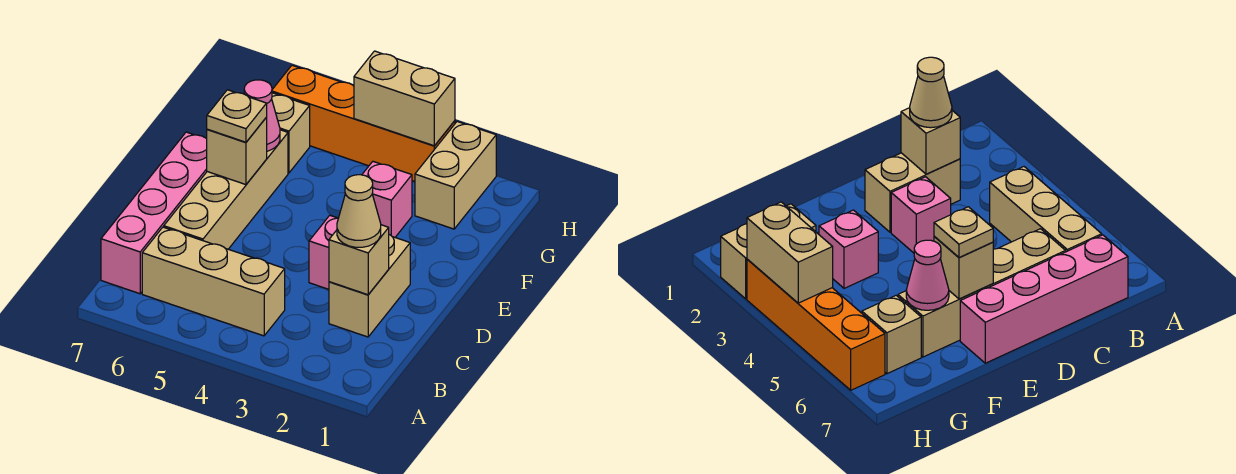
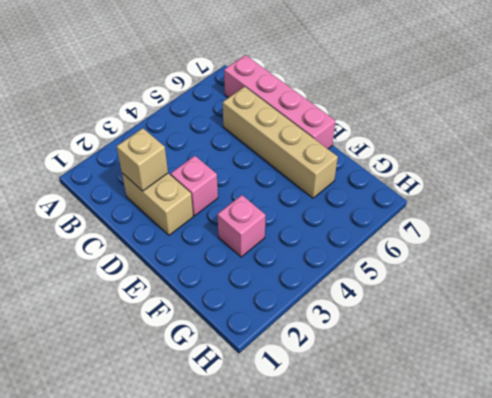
none -> tan brick B4:B6 level 1
none -> tan brick G2:H2 level 1
none -> tan brick G6 level 1

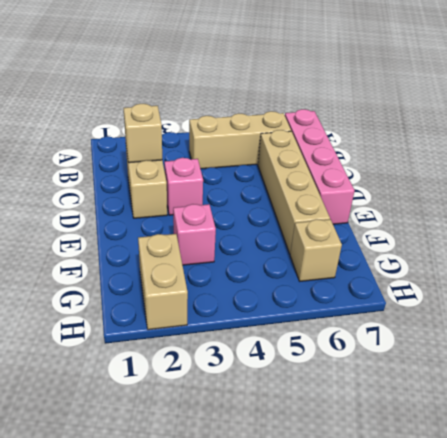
none -> orange brick H3:H6 level 1
none -> tan brick E6 level 2
none -> pink cone F6 level 2

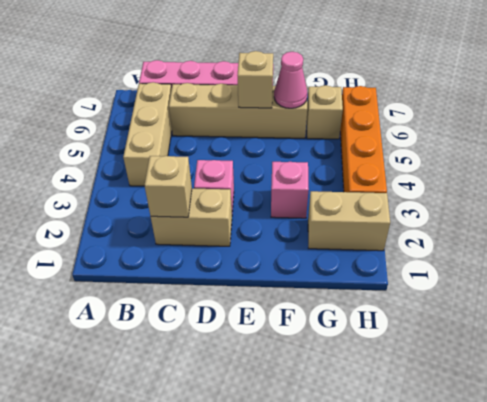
none -> tan brick H3:H4 level 2
none -> tan cone C2 level 3
none -> tan plate E6 level 3

